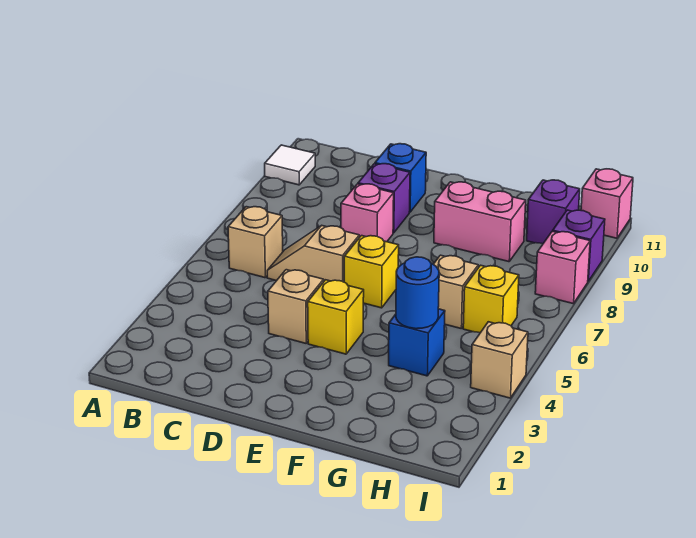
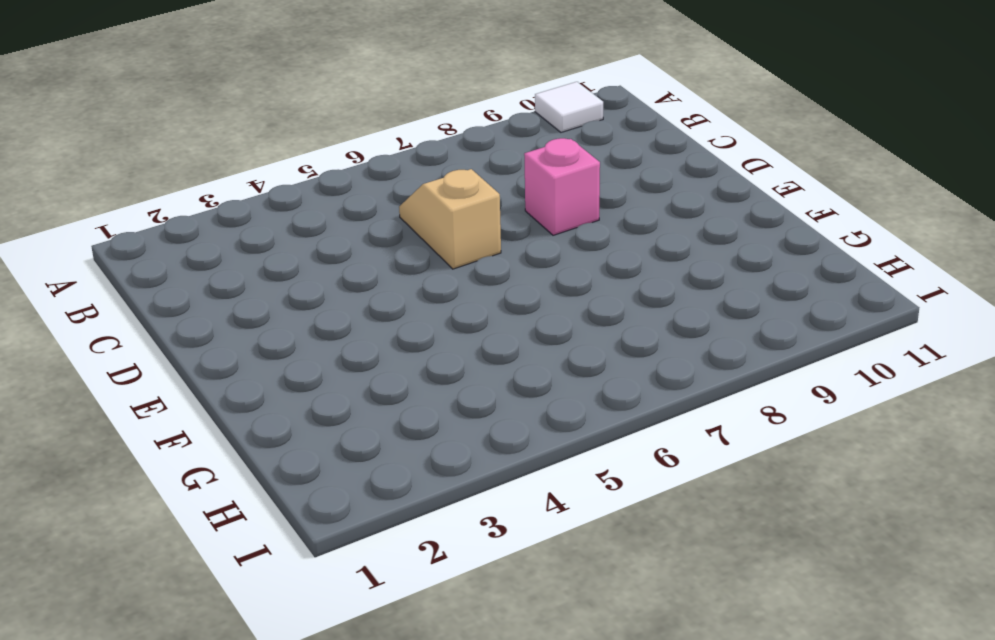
none -> tan brick B6 level 1
none -> tan brick D4 level 1
none -> purple brick D9 level 1

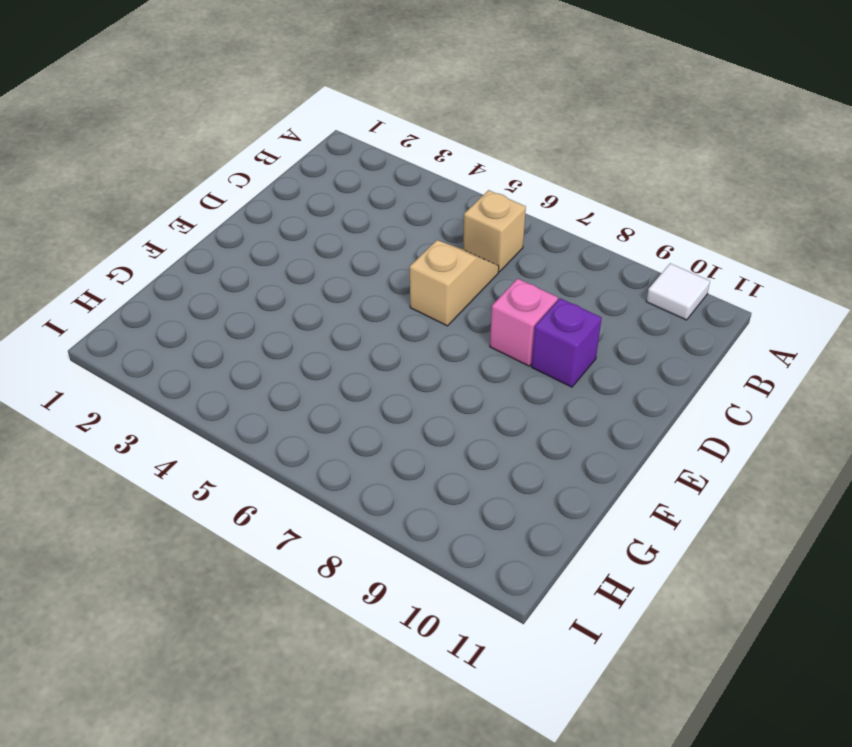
none -> tan brick D4 level 1
none -> blue brick D10 level 1
none -> yellow brick E4 level 1

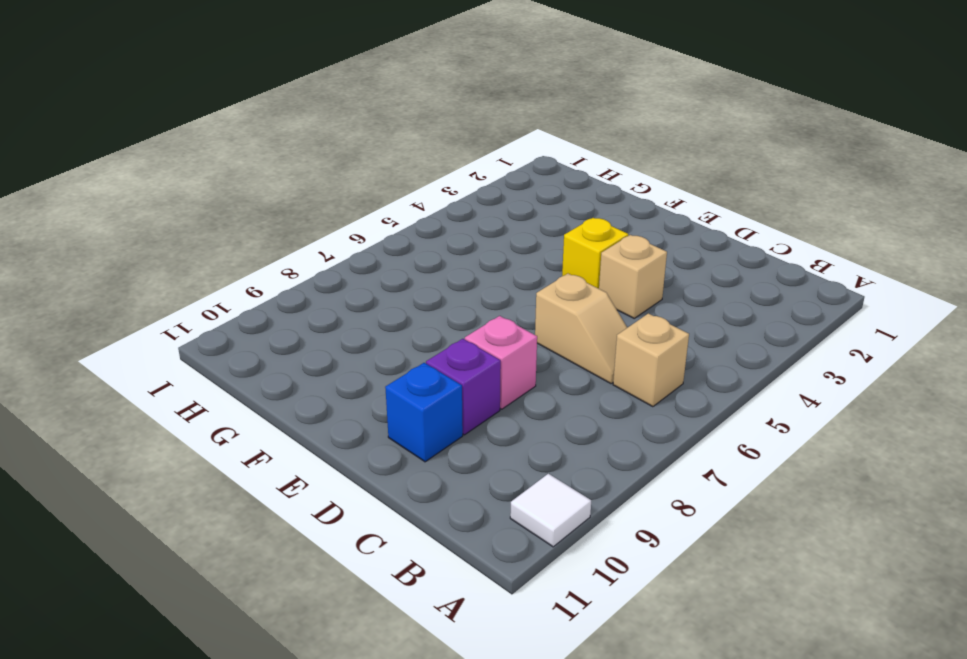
none -> yellow brick E6 level 1
none -> pink brick F9:G9 level 1
none -> blue brick G4 level 1

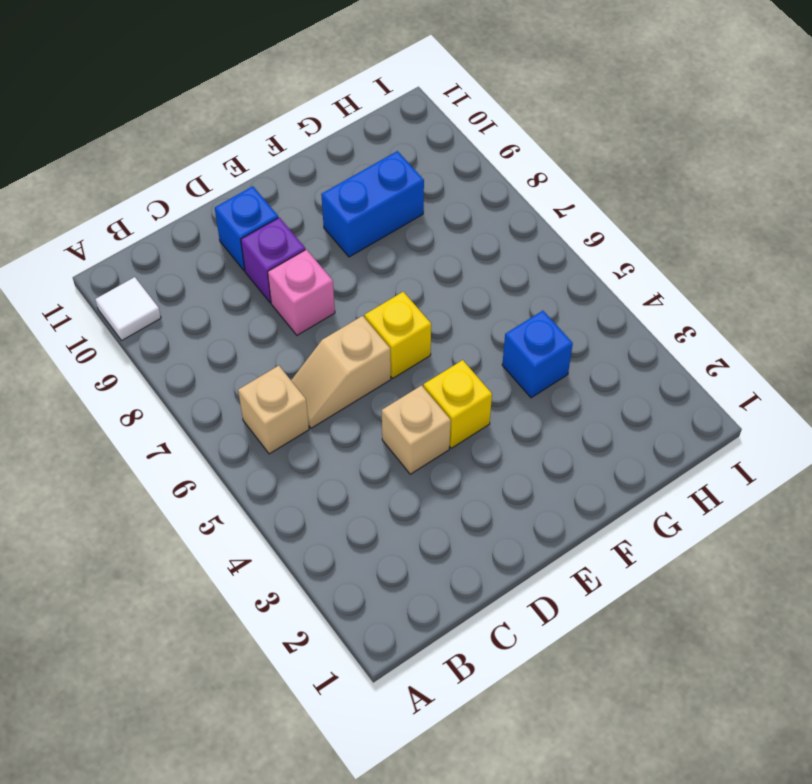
blue brick F9:G9 level 1 -> pink brick F9:G9 level 1
none -> tan brick G6 level 1
none -> yellow brick H6 level 1
none -> purple brick H10 level 1

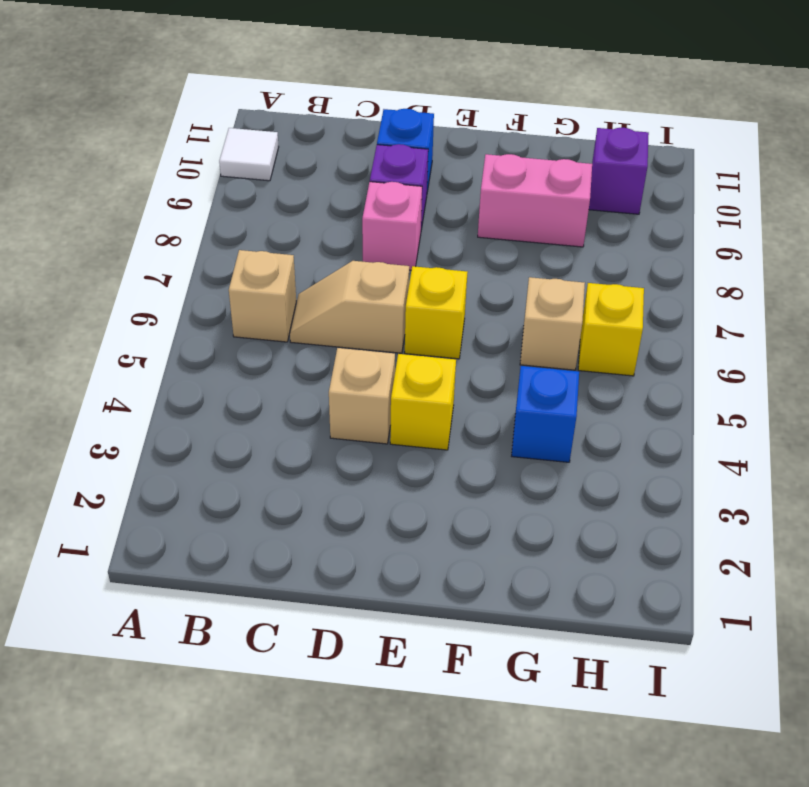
none -> tan brick I4 level 1
none -> pink brick I8 level 1
none -> purple brick I9 level 1

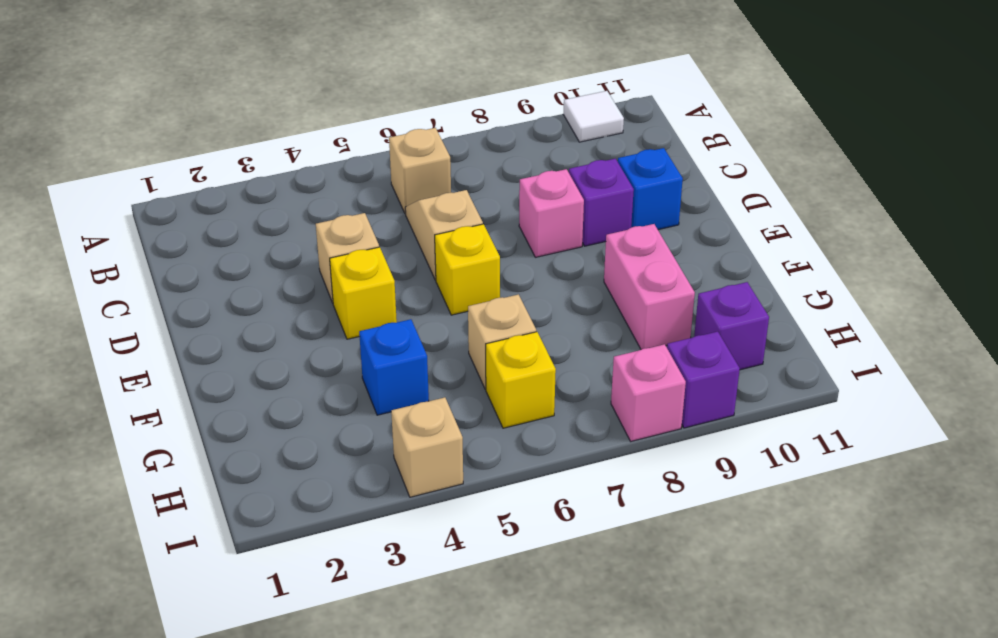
none -> pink brick I11 level 1
none -> blue round brick G4 level 2

